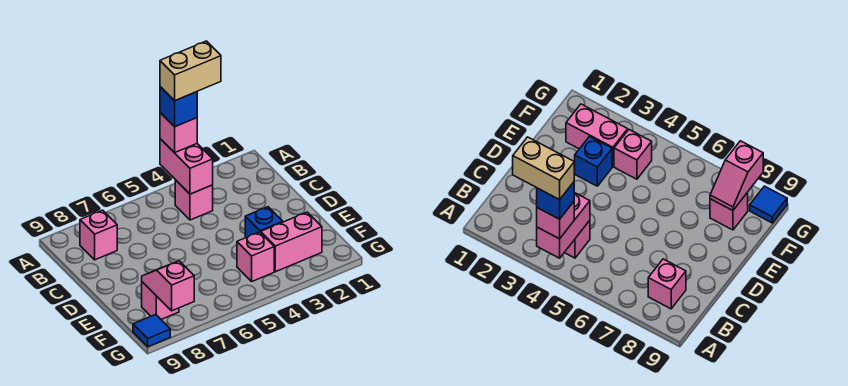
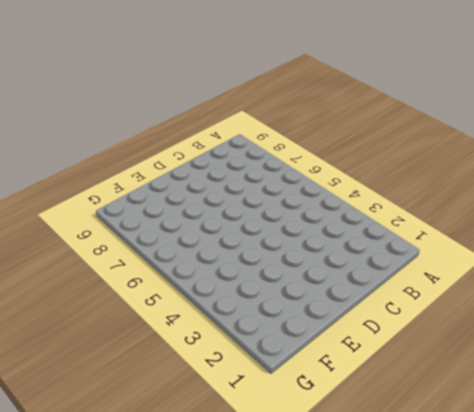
none -> pink brick B4 level 1
none -> pink brick B8 level 1
none -> blue brick E3 level 1

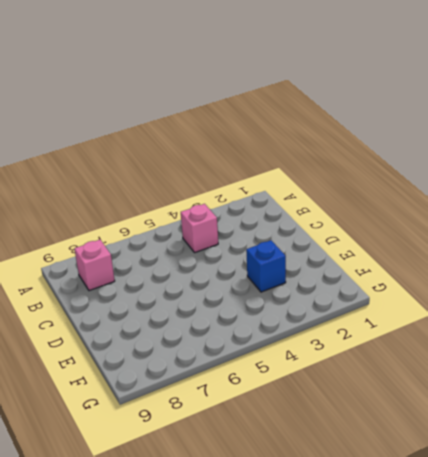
none -> pink brick F2:F3 level 1
none -> pink brick F4 level 1
none -> pink brick F8 level 1

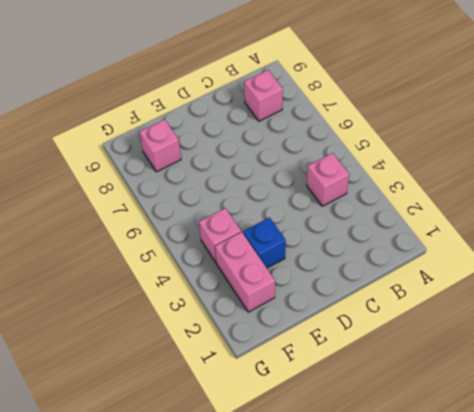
none -> blue tile G9 level 1
none -> pink brick A4:B4 level 2
none -> pink slope F8:G8 level 2 top G

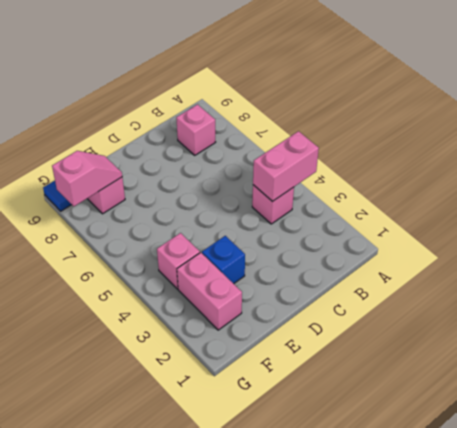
none -> pink brick A4 level 3
none -> blue brick A4 level 4
none -> tan brick A3:A4 level 5

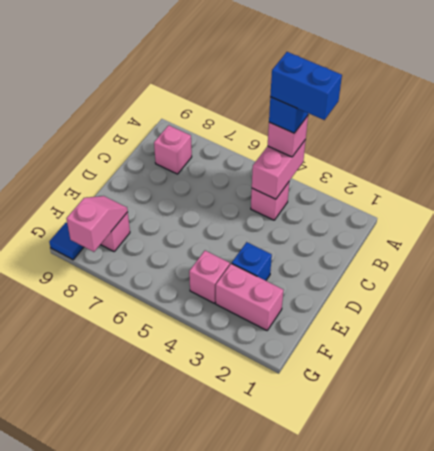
blue brick A3:A4 level 5 -> tan brick A3:A4 level 5

